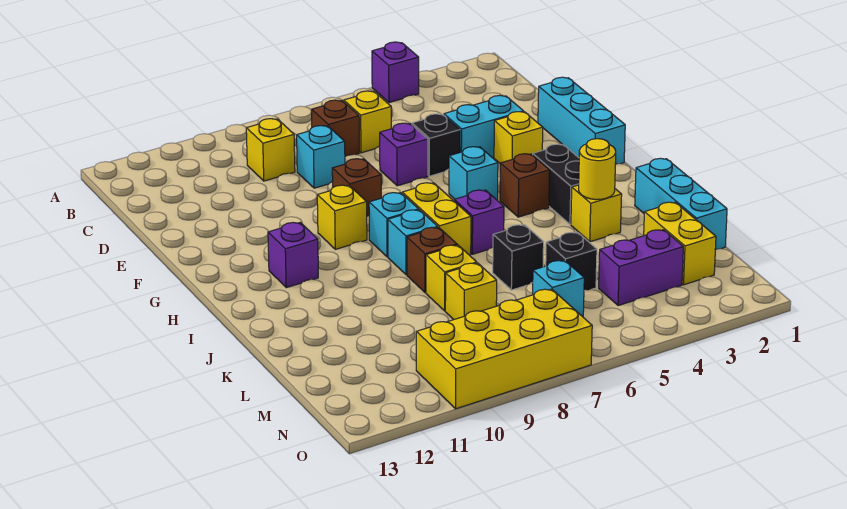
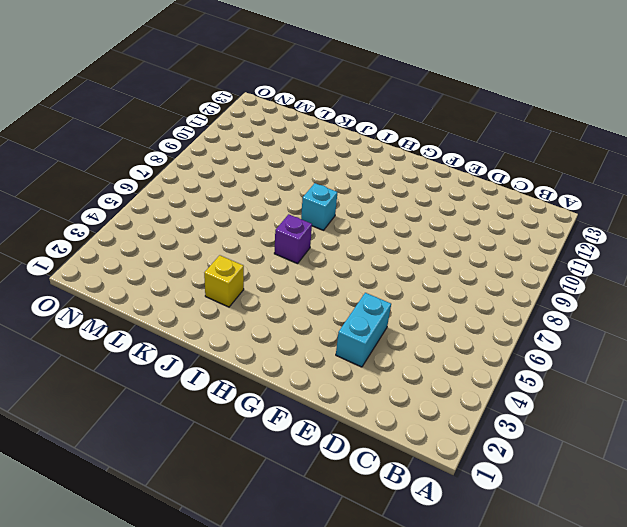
none -> purple brick A4 level 1
none -> yellow brick C6 level 1
none -> brown brick C7 level 1
none -> yellow brick C9 level 1

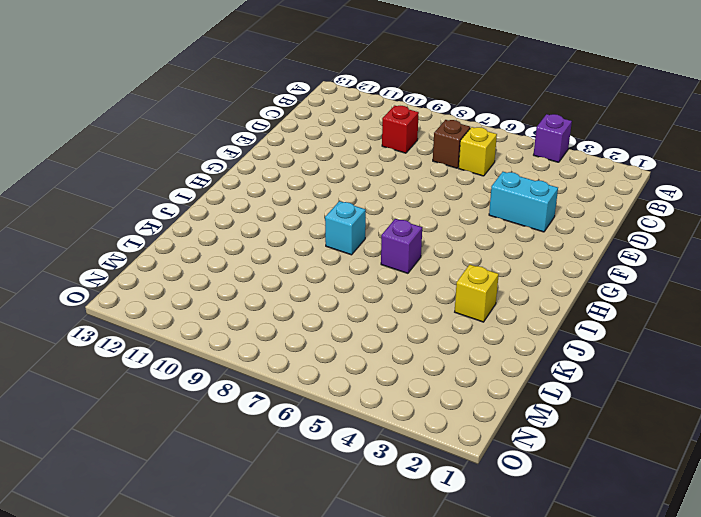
red brick C9 level 1 -> yellow brick C9 level 1
none -> cyan brick D8 level 1
none -> cyan brick E1:G1 level 1
none -> black brick E5 level 1
none -> purple brick E6 level 1

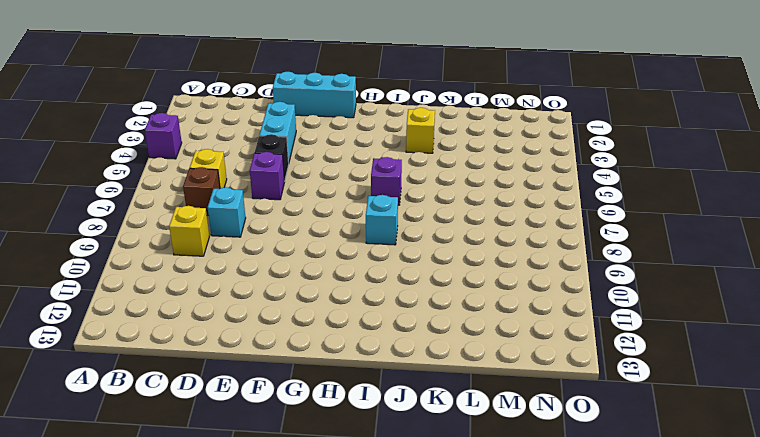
none -> yellow brick F3 level 1
none -> brown brick F8 level 1
none -> cyan brick G5 level 1
none -> yellow brick G9 level 1

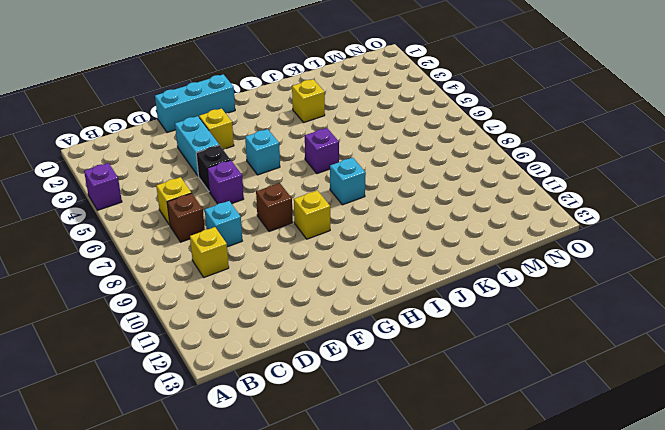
none -> black brick H3:I3 level 1
none -> brown brick H4 level 1
none -> yellow brick H7:I7 level 1
none -> cyan brick H8 level 1

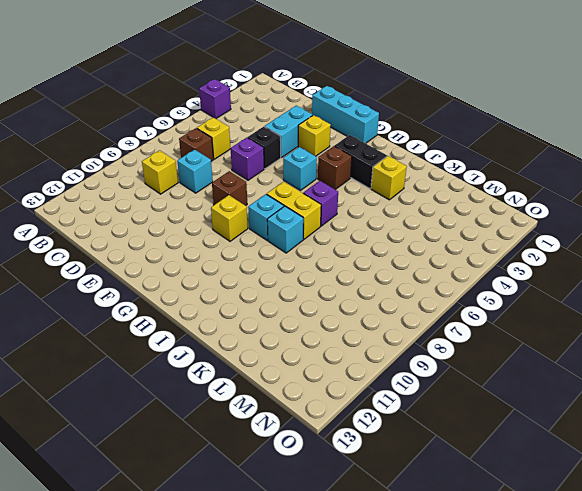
none -> purple brick H11 level 1
none -> cyan brick J1:L1 level 1
none -> brown brick J8 level 1
none -> black brick K6 level 1

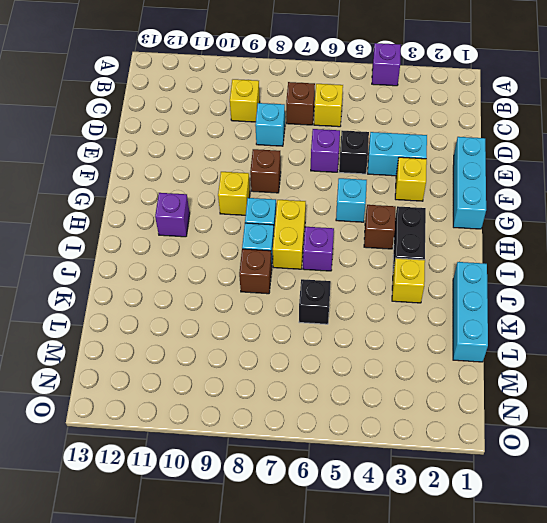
none -> yellow brick K8 level 1
none -> yellow brick L2:M2 level 1
none -> black brick L5 level 1
none -> yellow brick L8 level 1

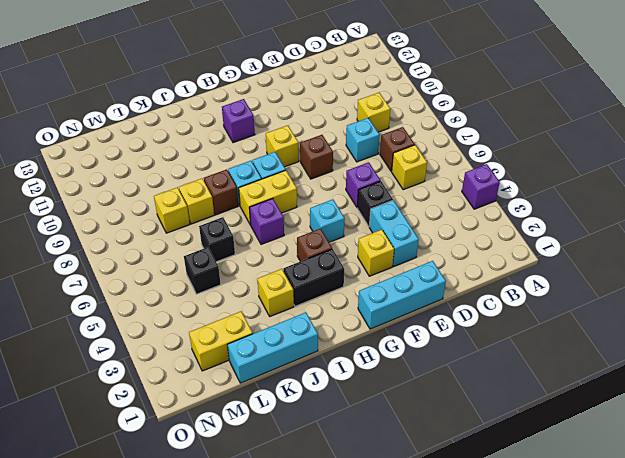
none -> purple brick M3:M4 level 1
none -> cyan brick M6 level 1
none -> yellow brick N7:O10 level 1
none -> yellow round brick J3 level 2

